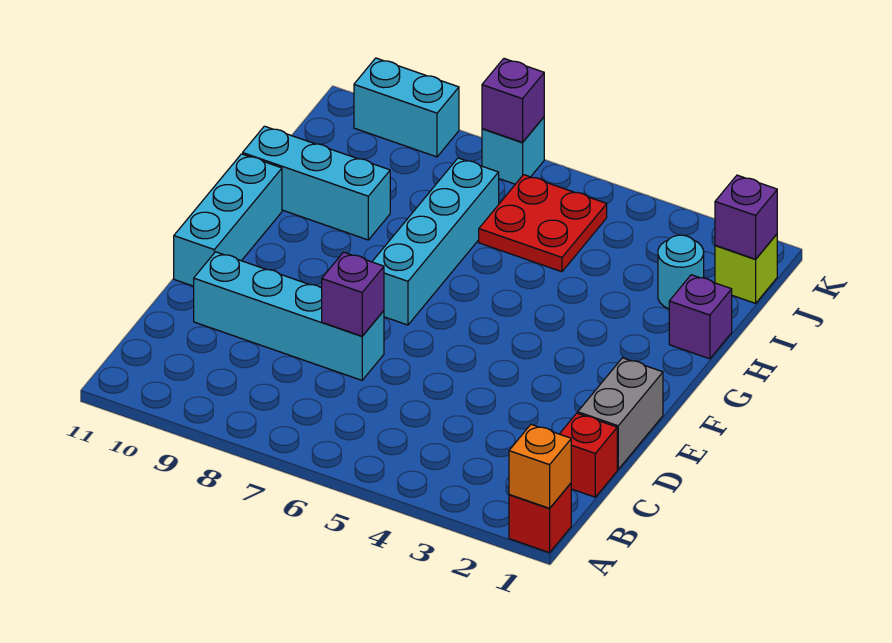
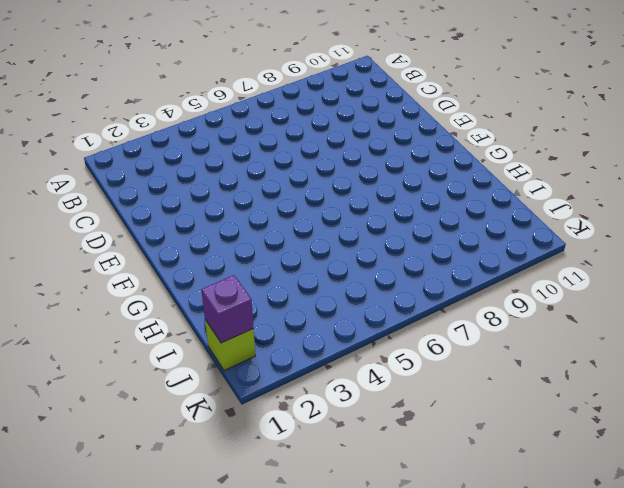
none -> red brick A1 level 1
none -> red brick C1 level 1
none -> grey brick D1:E1 level 1

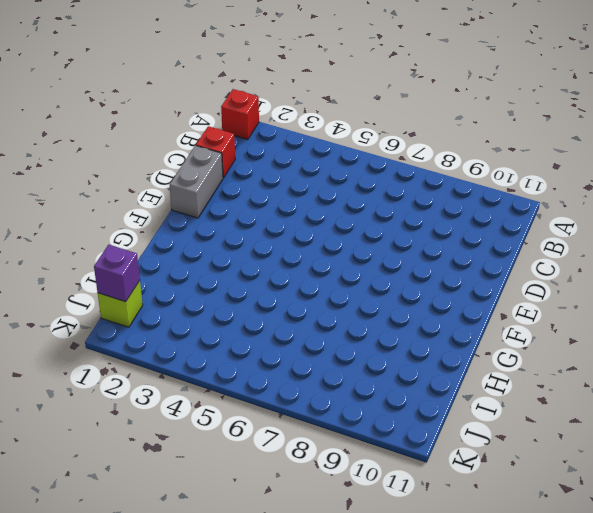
none -> cyan brick D7:D10 level 1
none -> cyan brick E11:G11 level 1
none -> cyan brick F7:I7 level 1

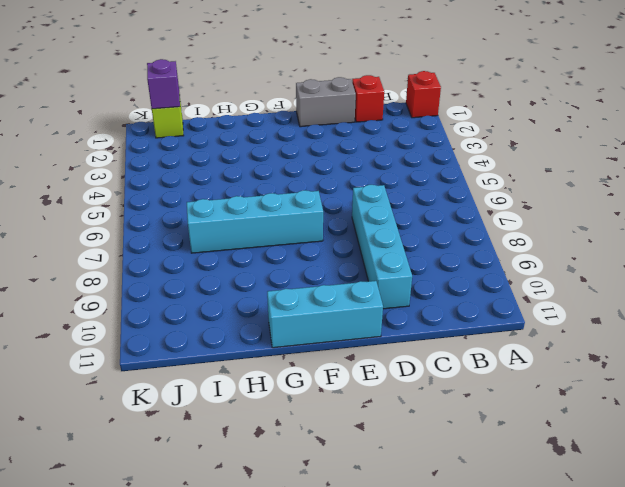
none -> purple brick H1 level 1
none -> cyan brick H9:H11 level 1
none -> cyan round brick I2 level 1

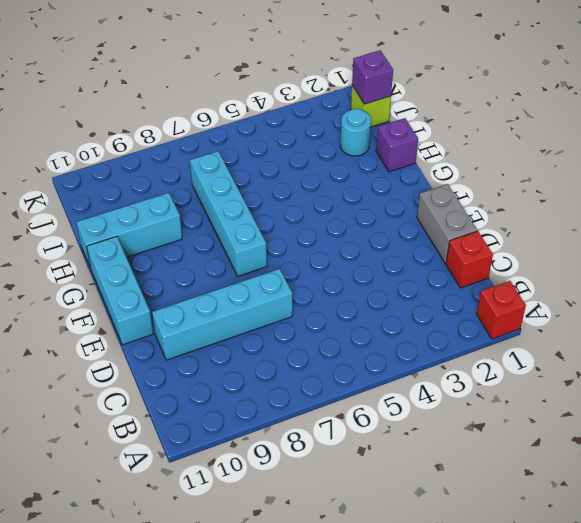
none -> red plate I5:J6 level 1
none -> cyan brick K7 level 1
none -> cyan brick K9:K10 level 1

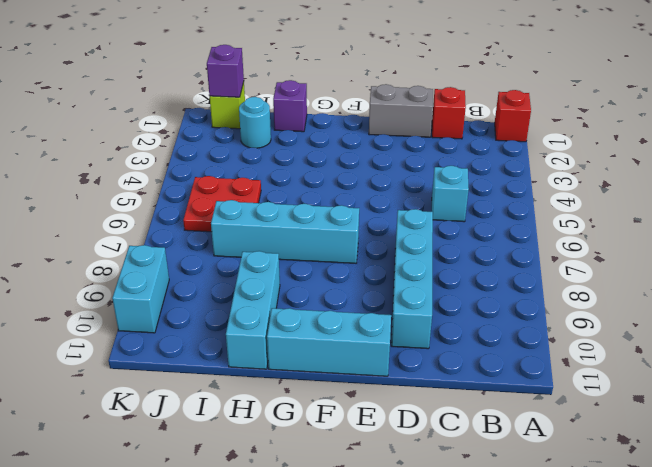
cyan brick C5 level 1 -> cyan brick K7 level 1
none -> orange brick A1 level 2
none -> purple brick D7 level 2
none -> purple brick K7 level 2

